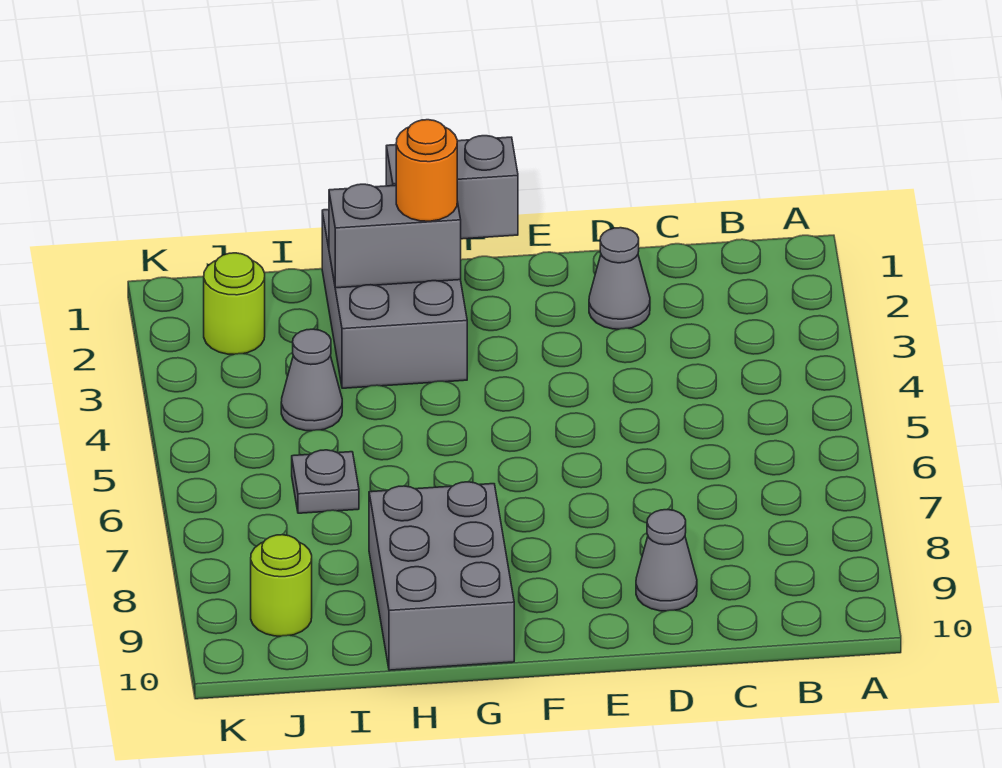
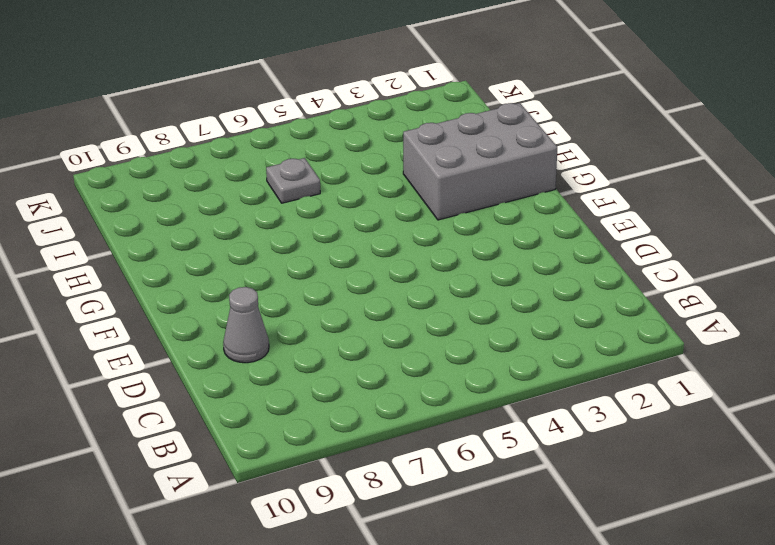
none -> grey cone D2 level 1
none -> grey brick G8:H10 level 1

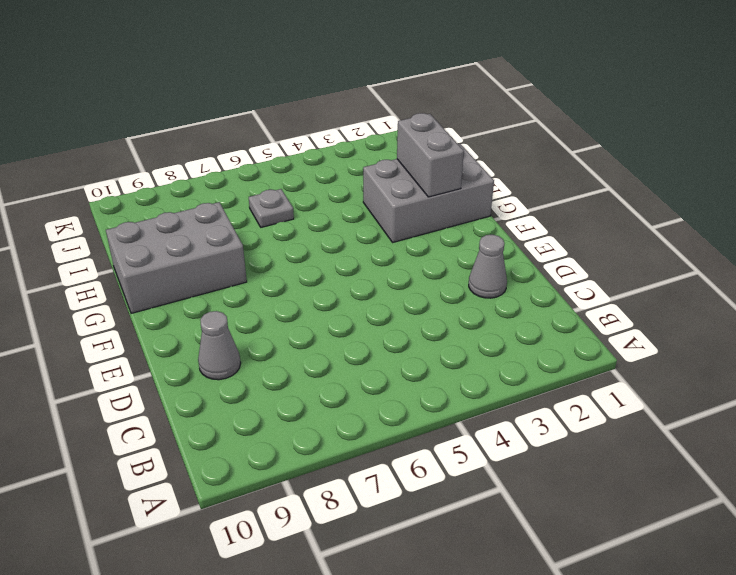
none -> grey cone I4 level 1
none -> lime round brick J2 level 1

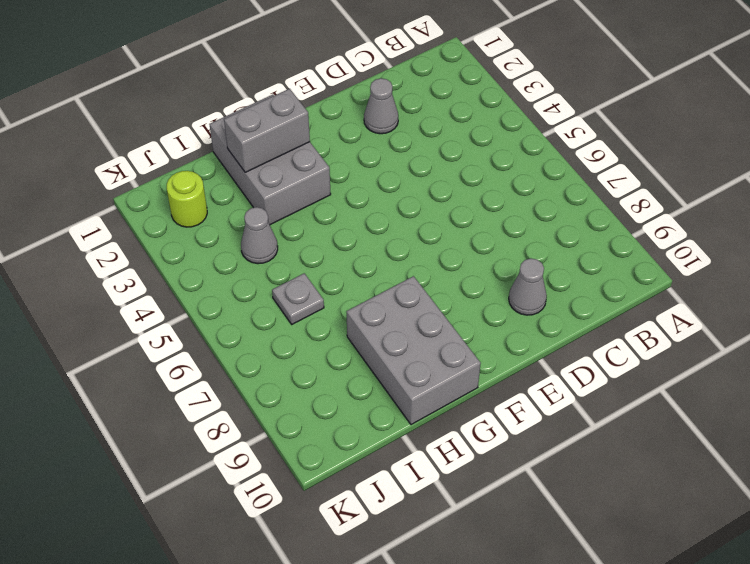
none -> lime round brick J9 level 1
none -> grey brick F1:G1 level 2

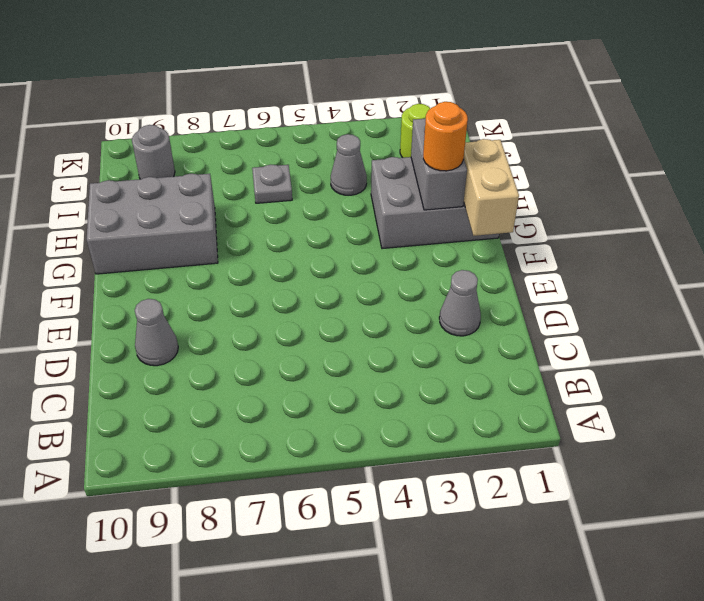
tan brick F1:G1 level 2 -> grey brick F1:G1 level 2
grey round brick J9 level 1 -> lime round brick J9 level 1

